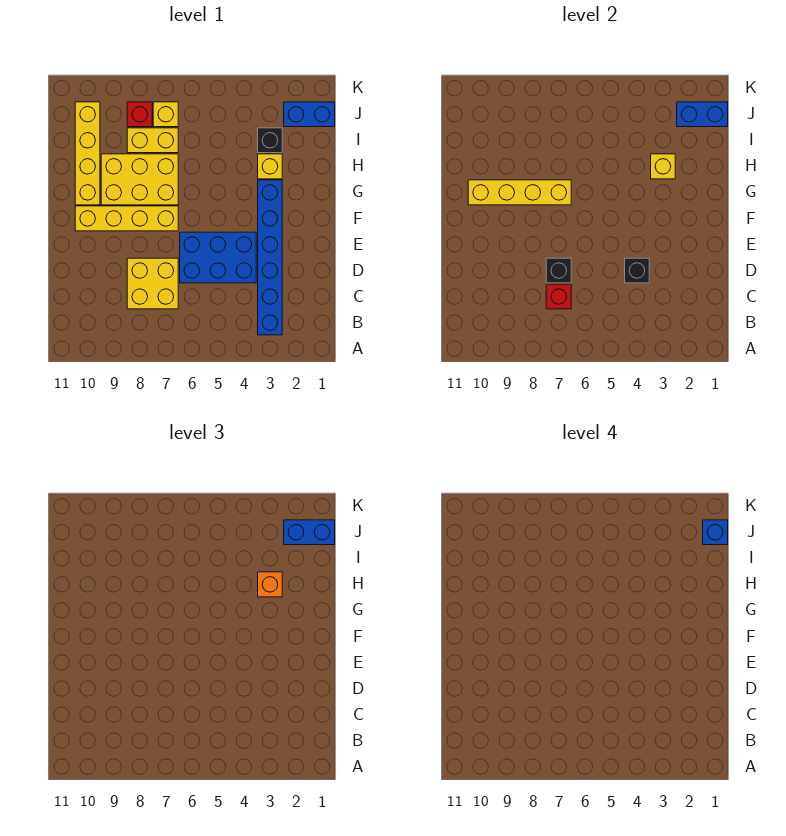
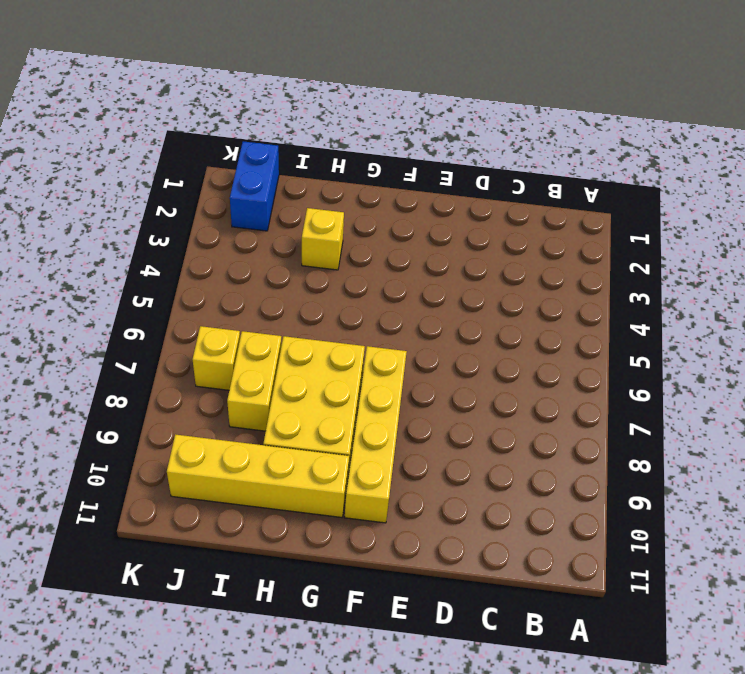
none -> blue brick B3:G3 level 1
none -> yellow brick C7:D8 level 1
none -> blue brick D4:E6 level 1

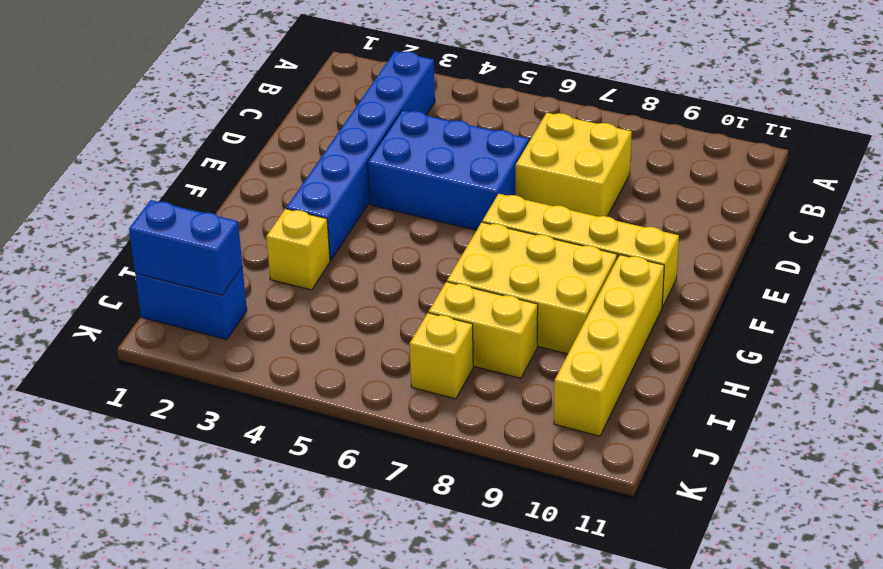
none -> black brick I3 level 1
none -> red brick J8 level 1
none -> red brick C7 level 2

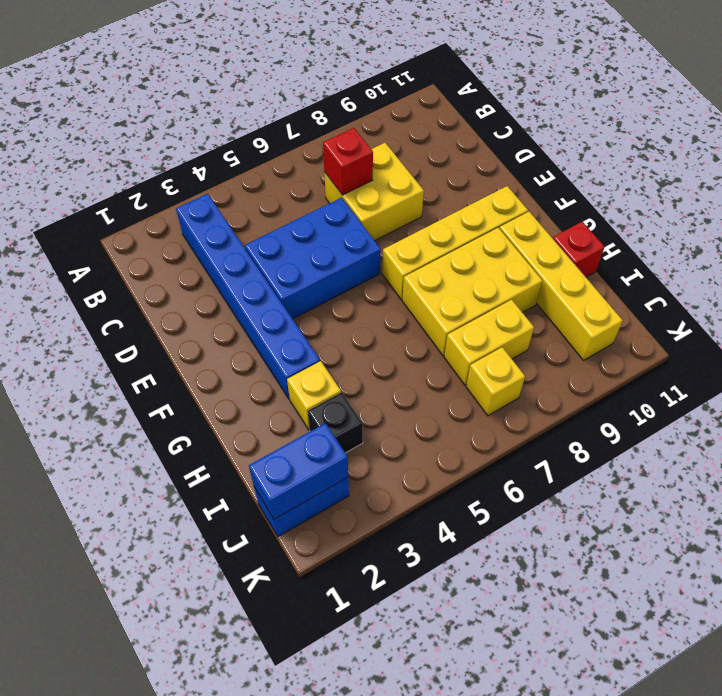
red brick H11 level 1 -> red brick J8 level 1
none -> black brick D4 level 2
none -> black brick D7 level 2
none -> yellow brick G7:G10 level 2

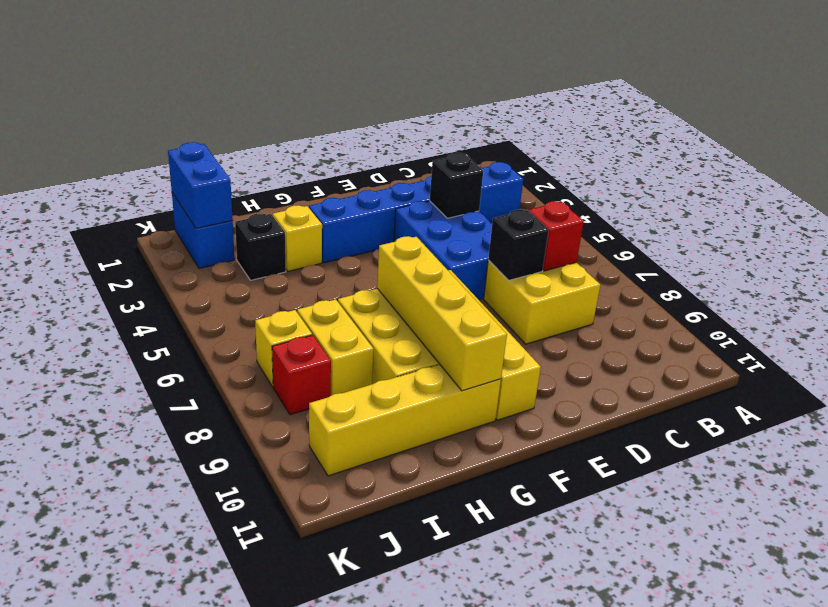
none -> yellow brick H3 level 2
none -> orange brick H3 level 3
none -> blue brick J1:J2 level 3

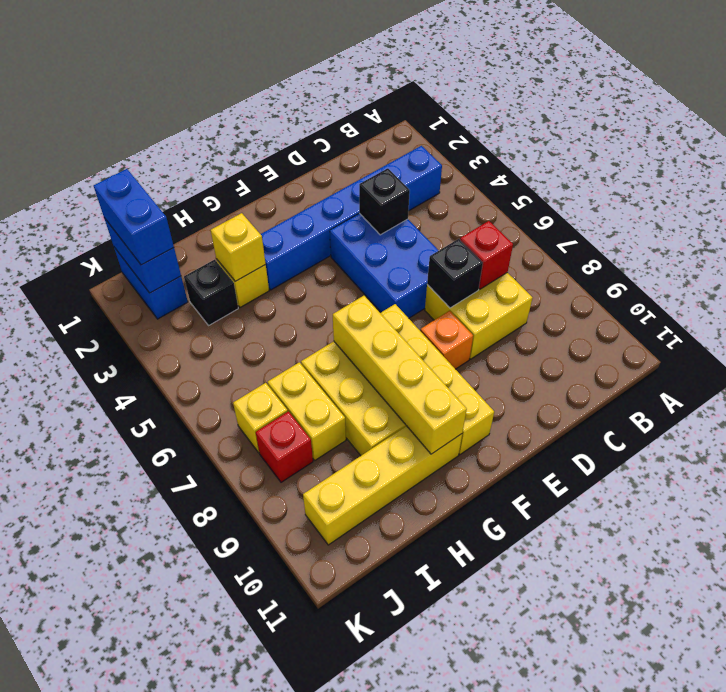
orange brick E8 level 1 -> orange brick H3 level 3
none -> blue brick J1 level 4

